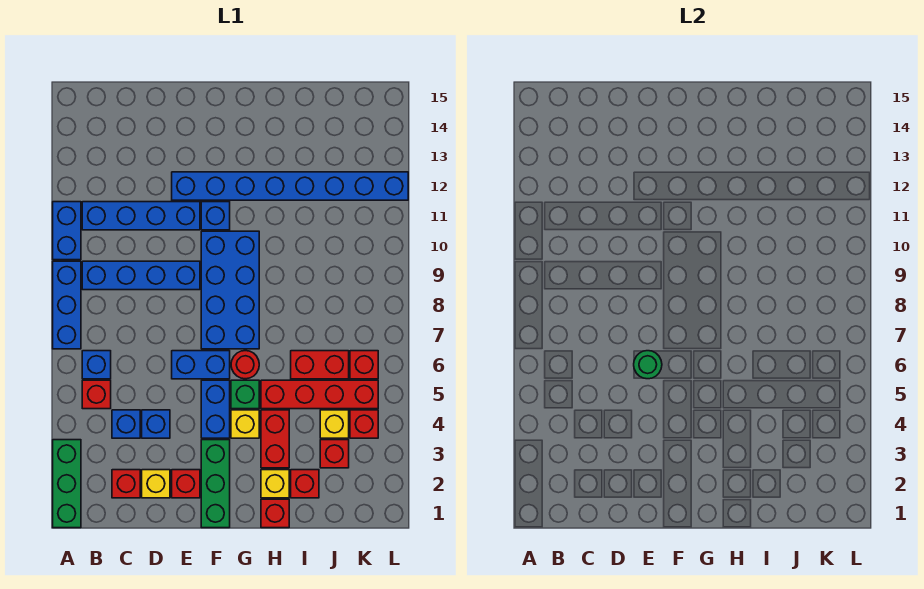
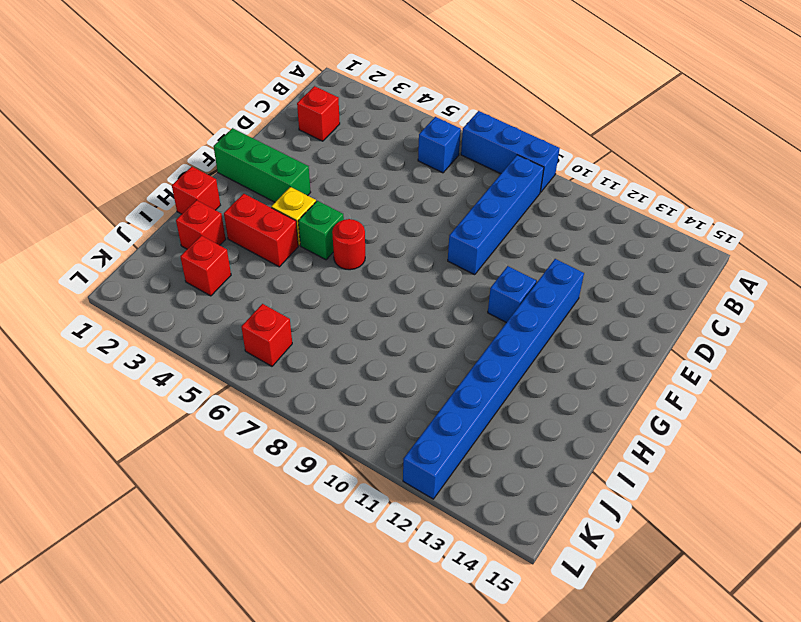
none -> green brick A1:A3 level 1
none -> blue brick A10:A11 level 1
none -> red brick B5 level 1
none -> blue brick B11:E11 level 1

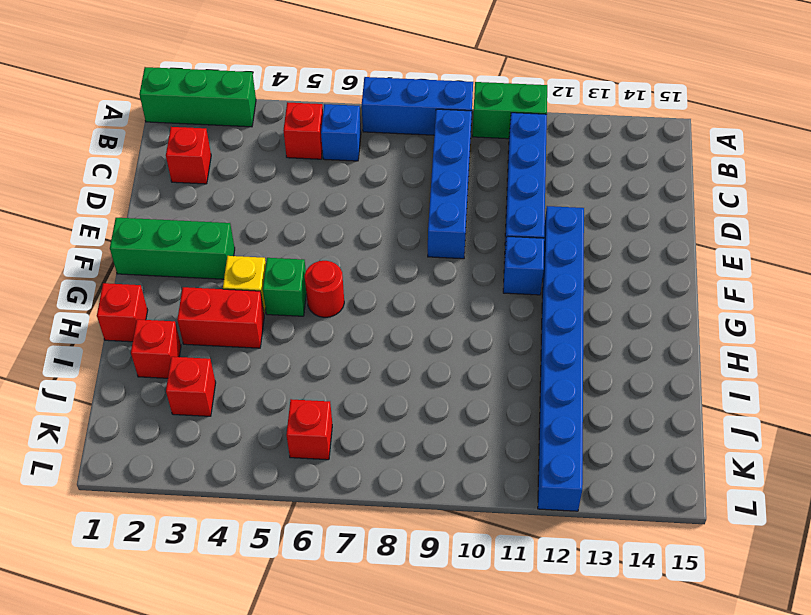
green brick A10:A11 level 1 -> blue brick A10:A11 level 1
none -> blue brick C4 level 1
none -> yellow brick D2 level 1
none -> blue brick D4 level 1
none -> red brick E2 level 1

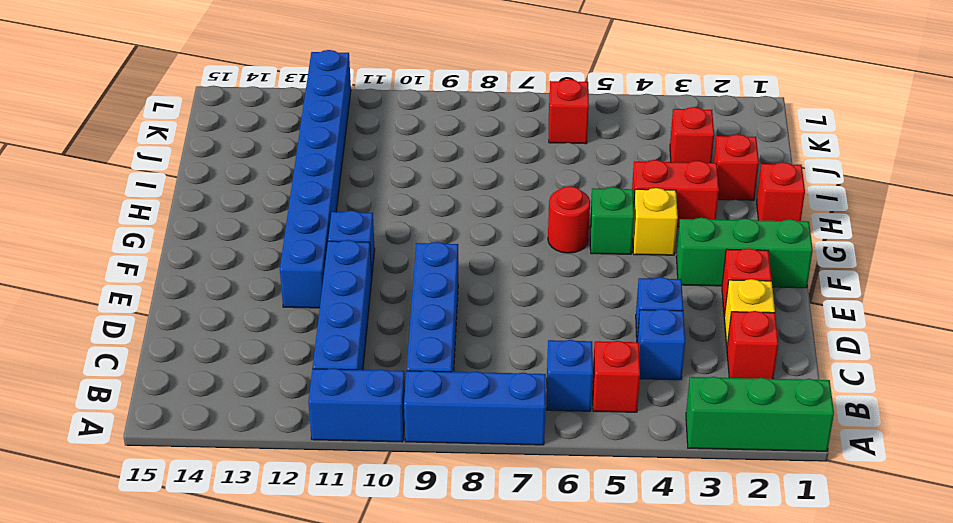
none -> blue brick E6:F6 level 1
none -> blue brick F4:F5 level 1
none -> blue brick F7:G10 level 1
none -> yellow brick H2 level 1

